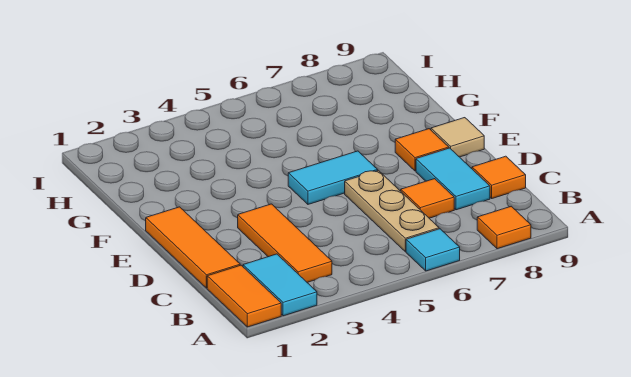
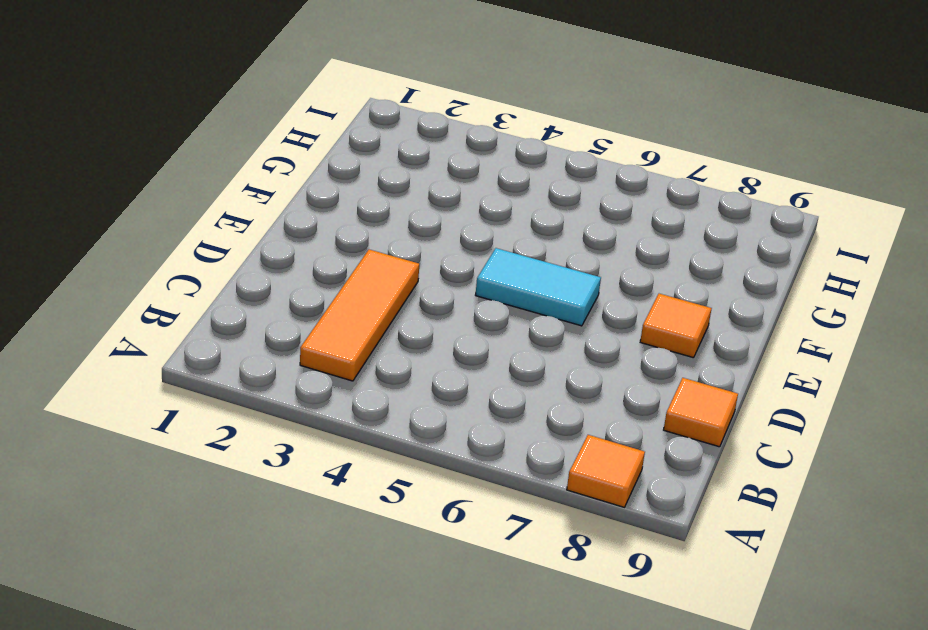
none -> orange tile A1:B1 level 1
none -> cyan tile A2:B2 level 1
none -> cyan tile A6 level 1

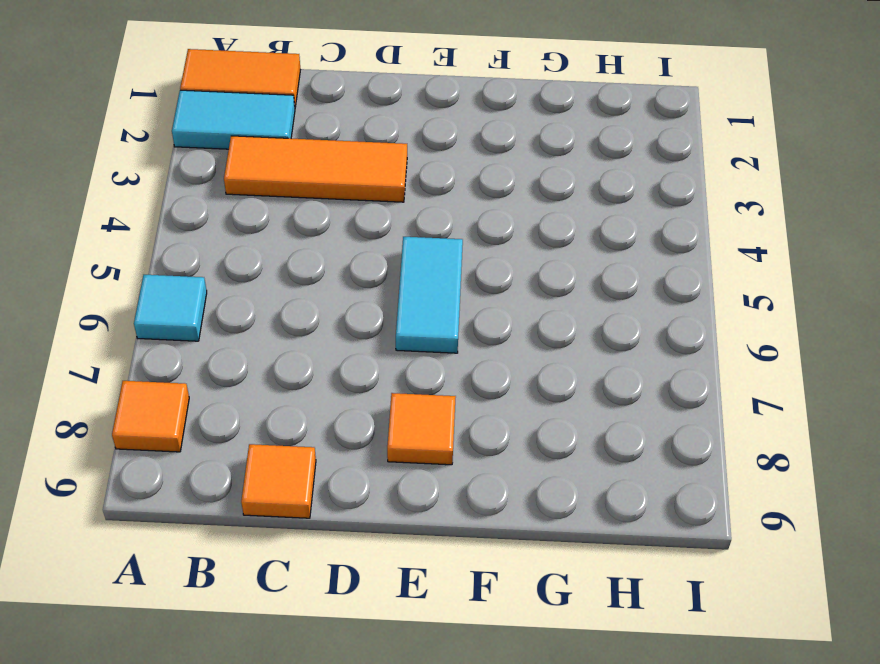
none -> tan plate B6:D6 level 1
none -> orange tile C1:E1 level 1
none -> orange tile C7 level 1

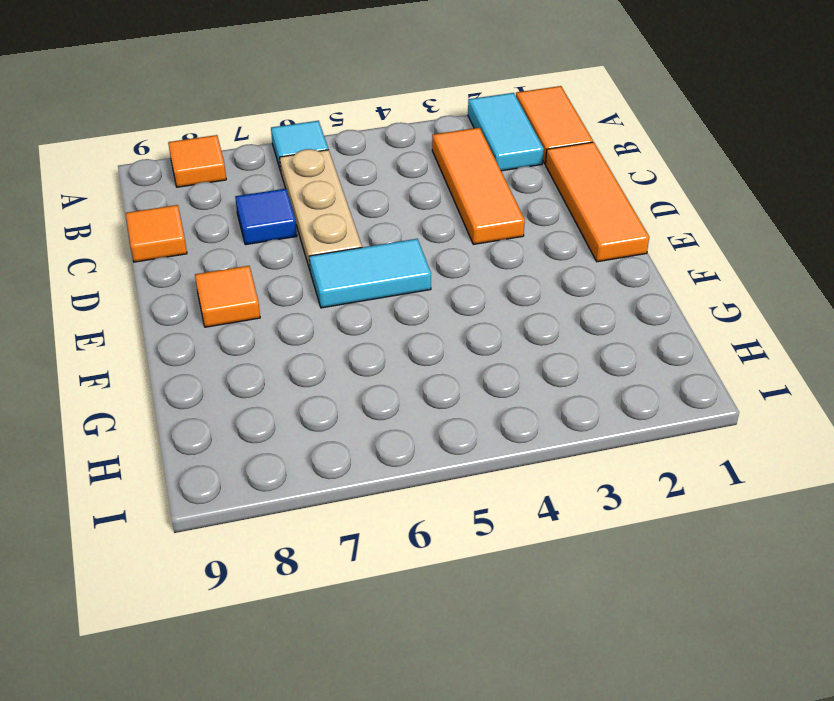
blue tile C7 level 1 -> orange tile C7 level 1
none -> cyan tile C8:D8 level 1
none -> tan tile E9 level 1

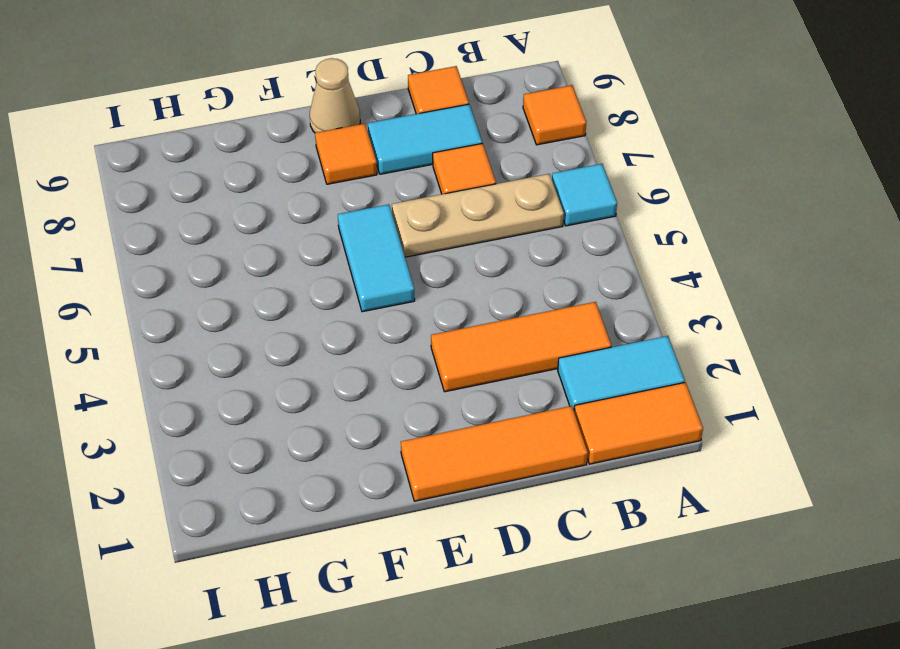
tan cone E9 level 1 -> tan tile E9 level 1

